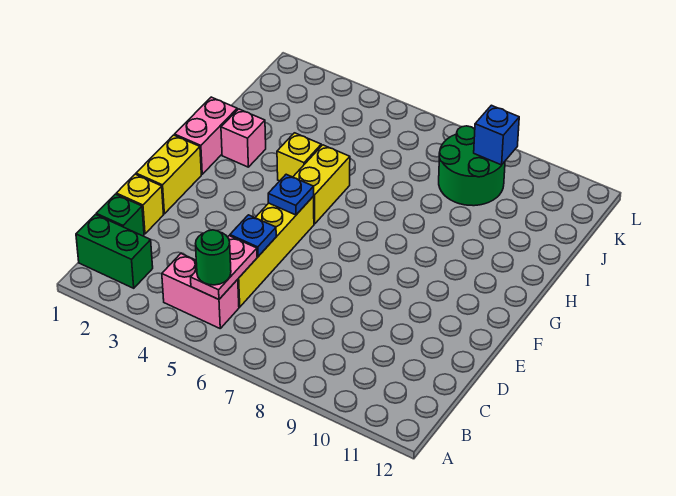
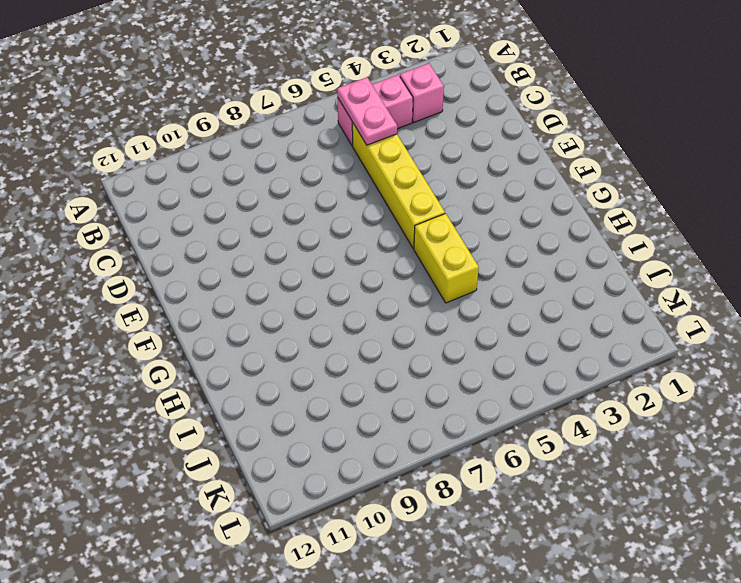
pink brick B3 level 1 -> pink brick H2 level 1
none -> green brick B1:B2 level 1
none -> green brick C1 level 1
none -> yellow brick D1 level 1

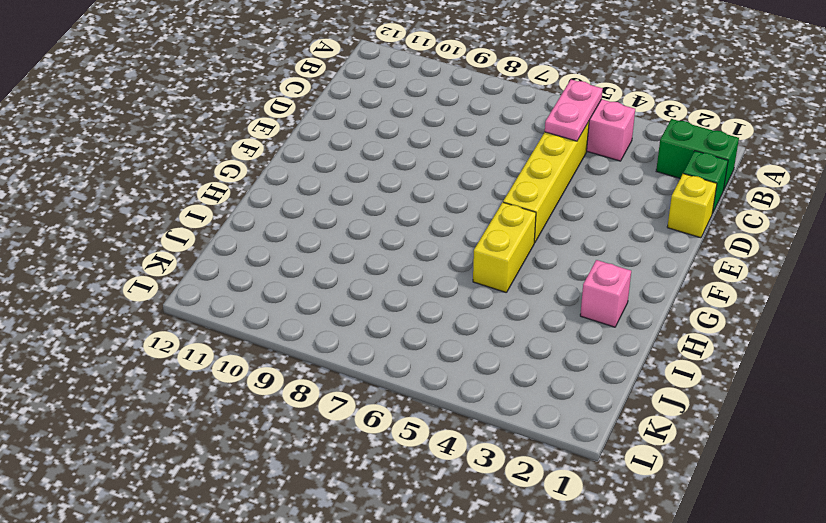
none -> yellow brick E1:F1 level 1
none -> pink brick G1:H1 level 1
none -> yellow brick H4 level 1

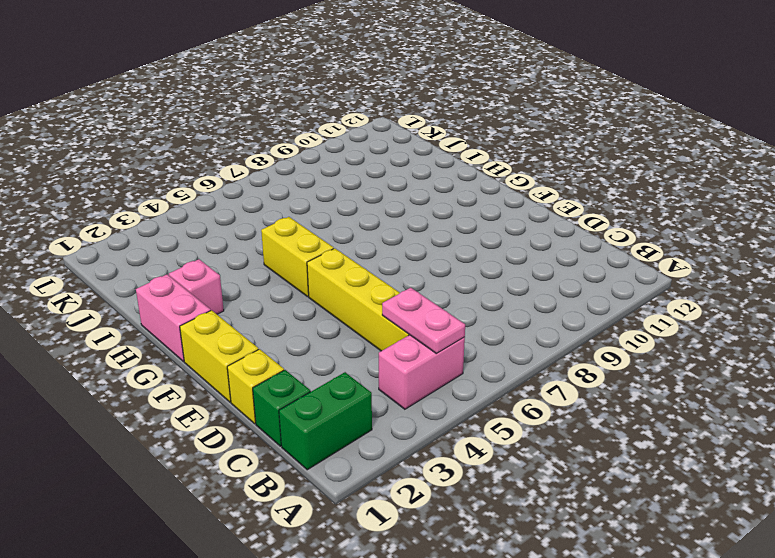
none -> yellow brick H4 level 1
none -> green round brick J8:K9 level 1
none -> blue plate D5 level 2

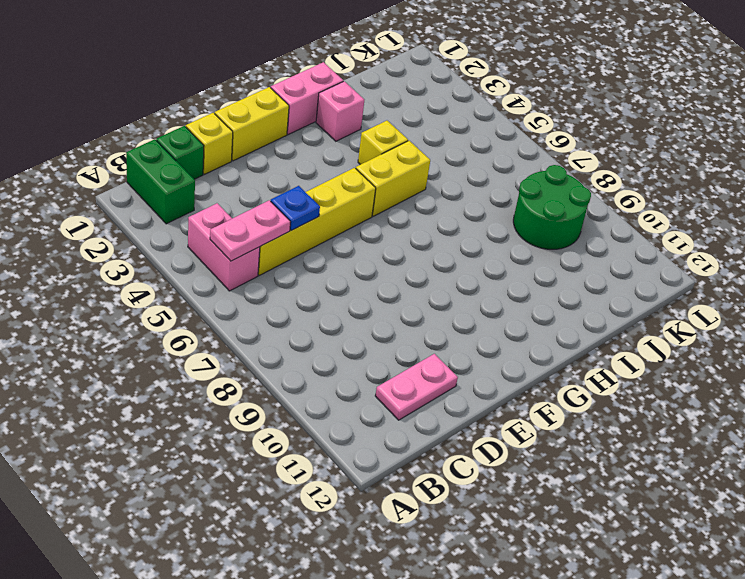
pink plate C11:D11 level 1 -> none
none -> blue plate F5 level 2
none -> blue brick K9 level 2
none -> green round brick B5 level 3

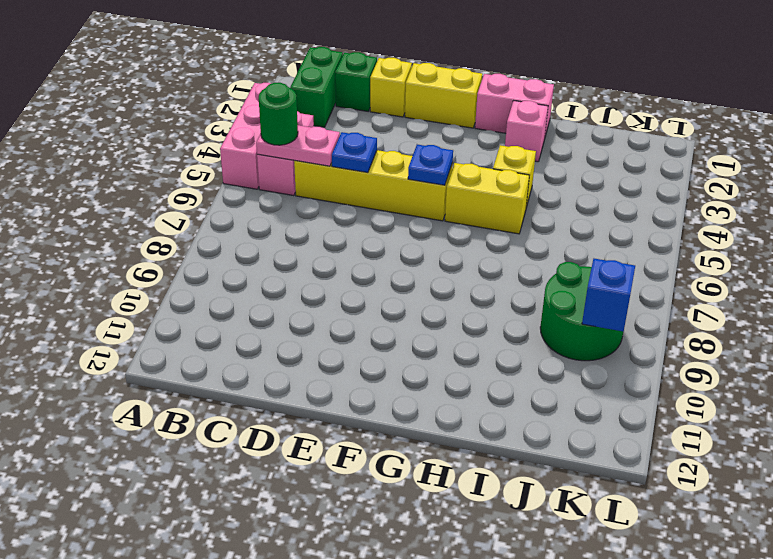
pink brick A3:A5 level 1 -> none

